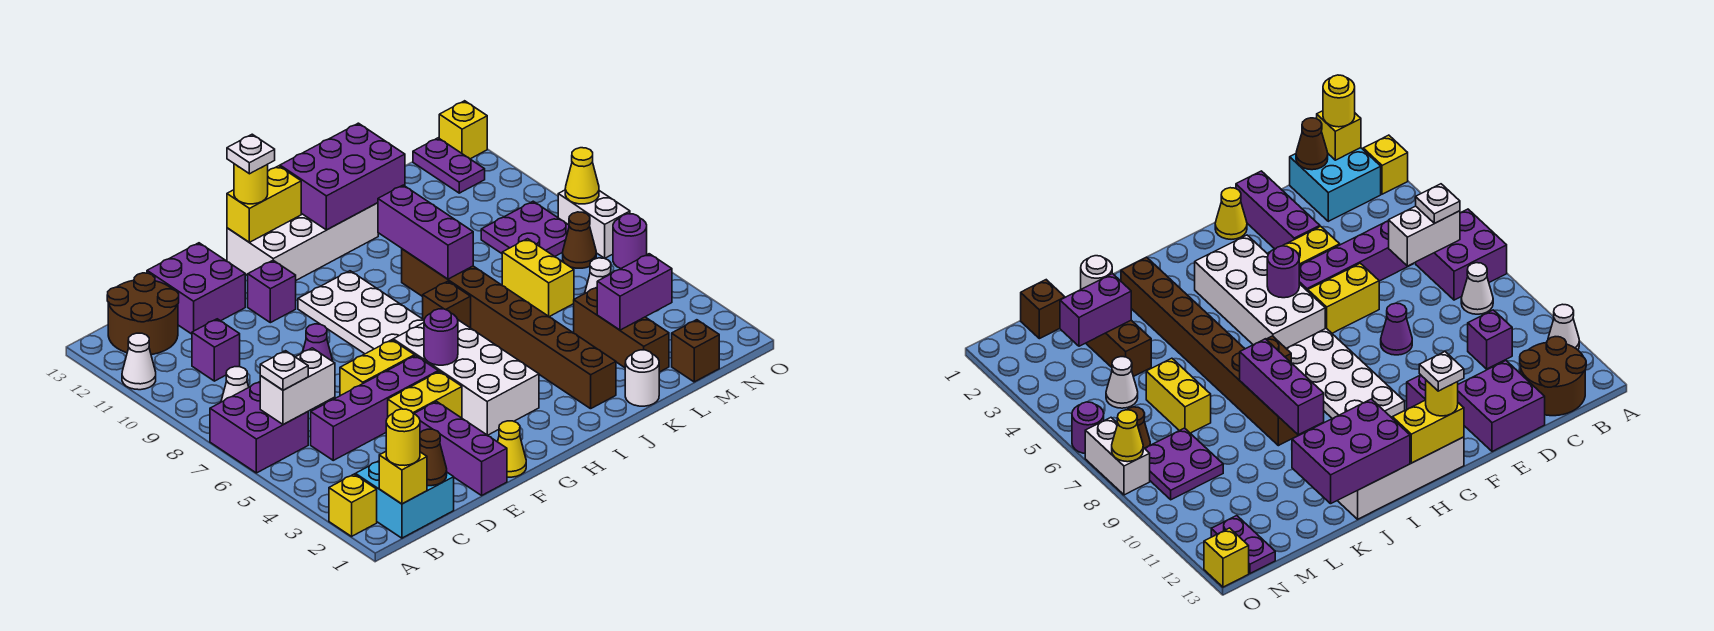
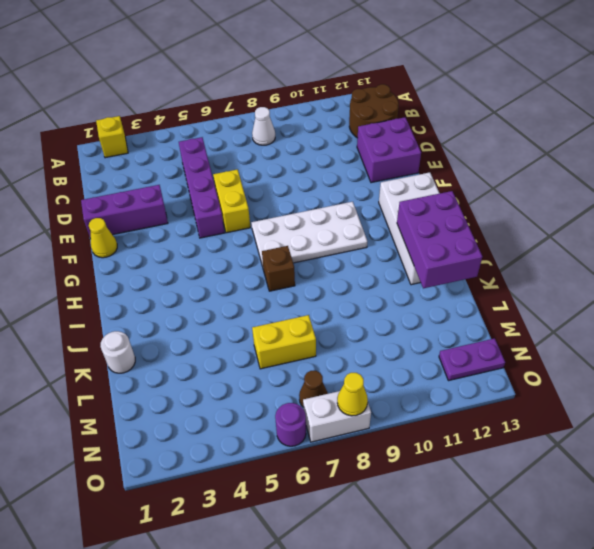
none -> purple brick A6:B7 level 1
none -> white cone A11 level 1
none -> cyan brick B1:C2 level 1
none -> purple brick C10 level 1

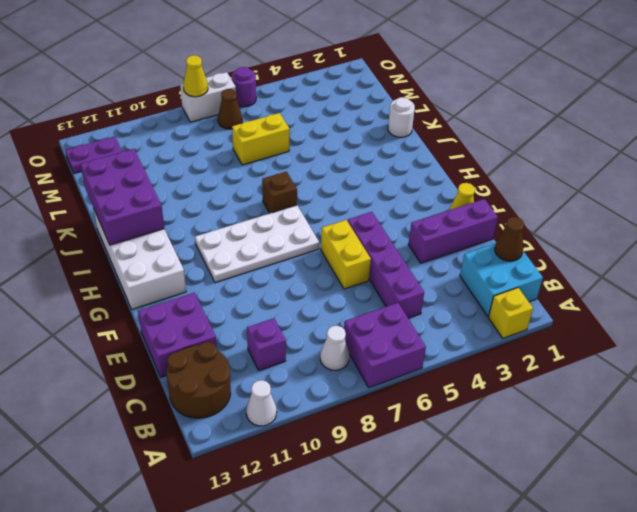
none -> yellow brick E4:F4 level 1
none -> purple cone E8 level 1
none -> purple brick F11 level 1
none -> white brick G3:H6 level 1

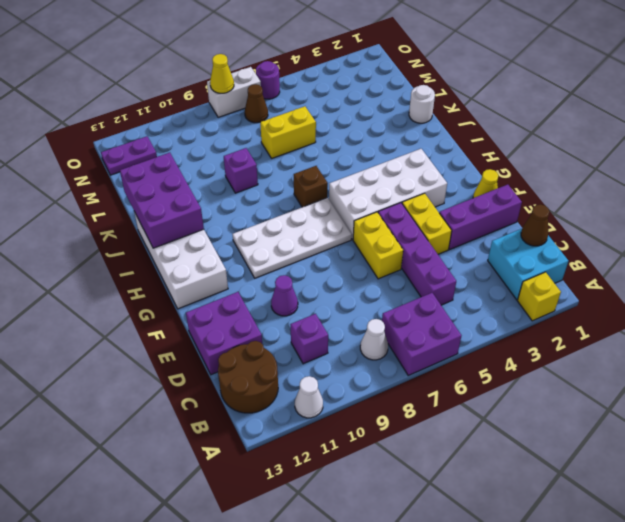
purple cone E10 level 1 -> purple cone E8 level 1
purple brick K9 level 1 -> purple brick F11 level 1
none -> brown brick J2:J9 level 1
none -> brown brick L2:L4 level 1
none -> brown brick M1 level 1
none -> white cone M5 level 1

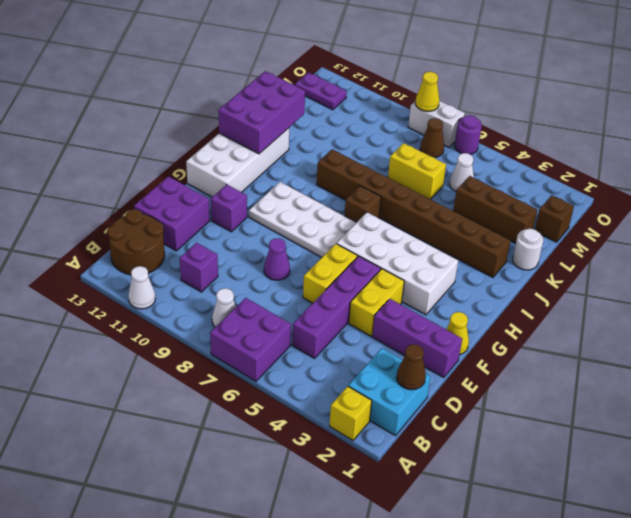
none -> purple plate M8:N9 level 1
none -> yellow brick O13 level 1
none -> yellow brick B1 level 2
none -> white brick B6:C6 level 2

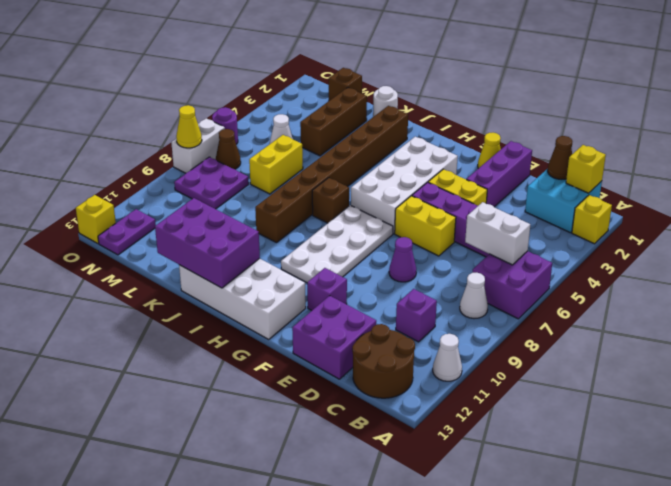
none -> purple round brick G5 level 2
none -> yellow brick G13:H13 level 2
none -> purple brick J8:J10 level 2
none -> purple brick L3:M3 level 2

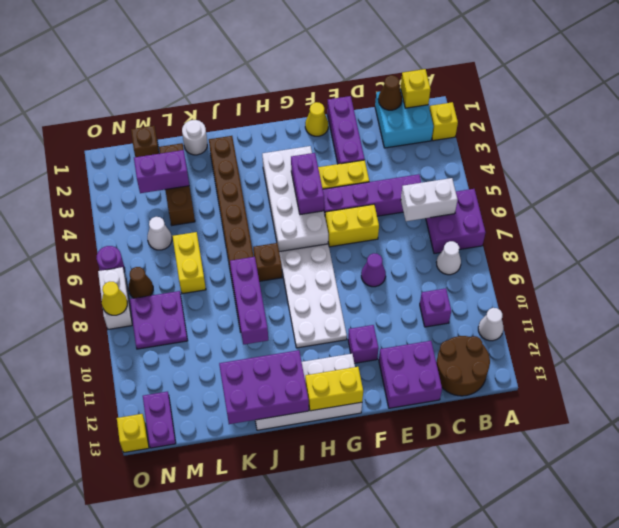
purple brick G4:G5 level 2 -> purple round brick G5 level 2
none -> yellow round brick B1 level 3
none -> white plate B6 level 3
none -> yellow round brick G13 level 3
none -> white plate G13 level 4

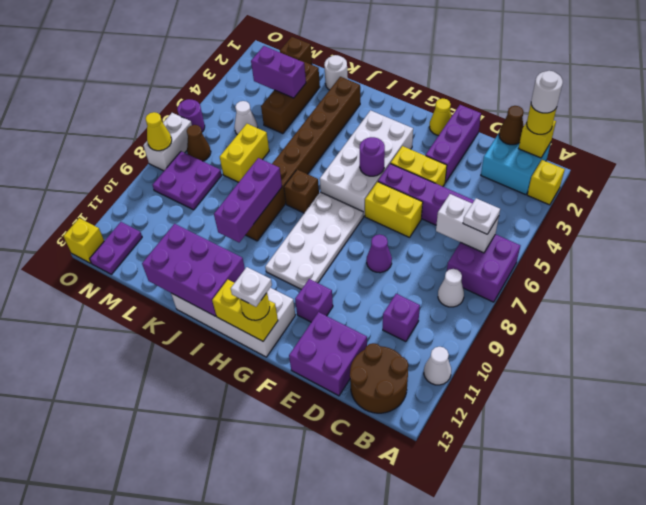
white round brick B1 level 4 -> none

